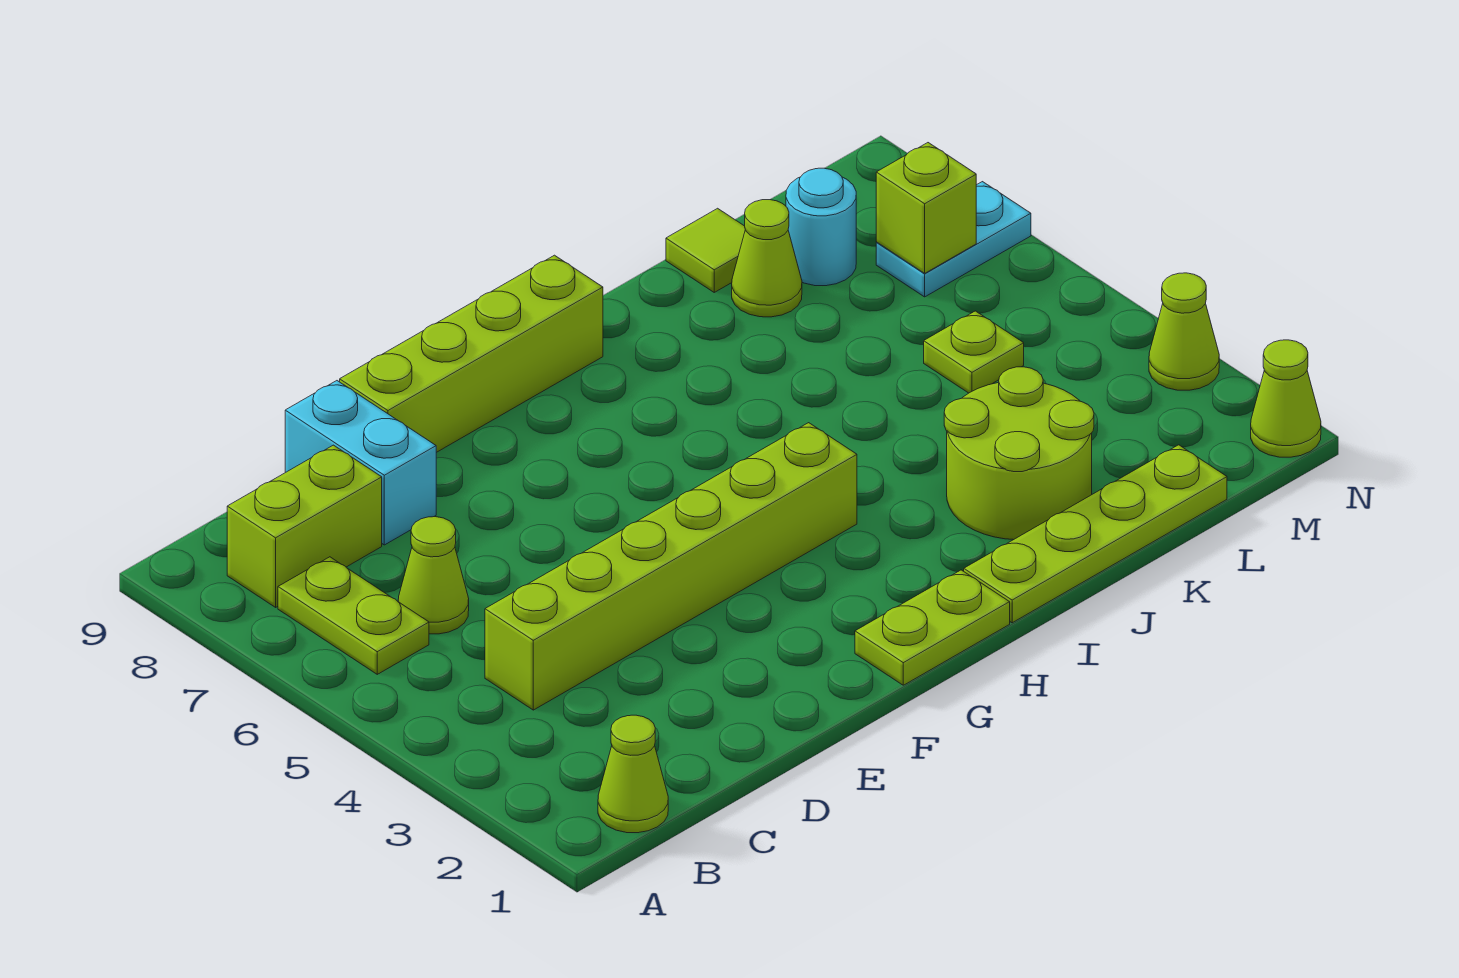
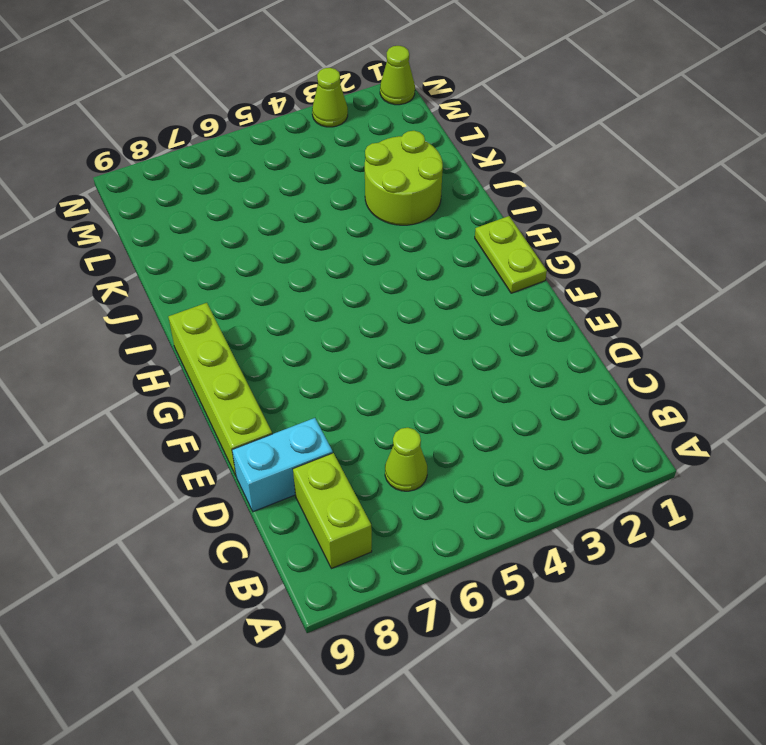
none -> lime cone B1 level 1
none -> lime plate B6:B7 level 1
none -> lime brick C4:H4 level 1

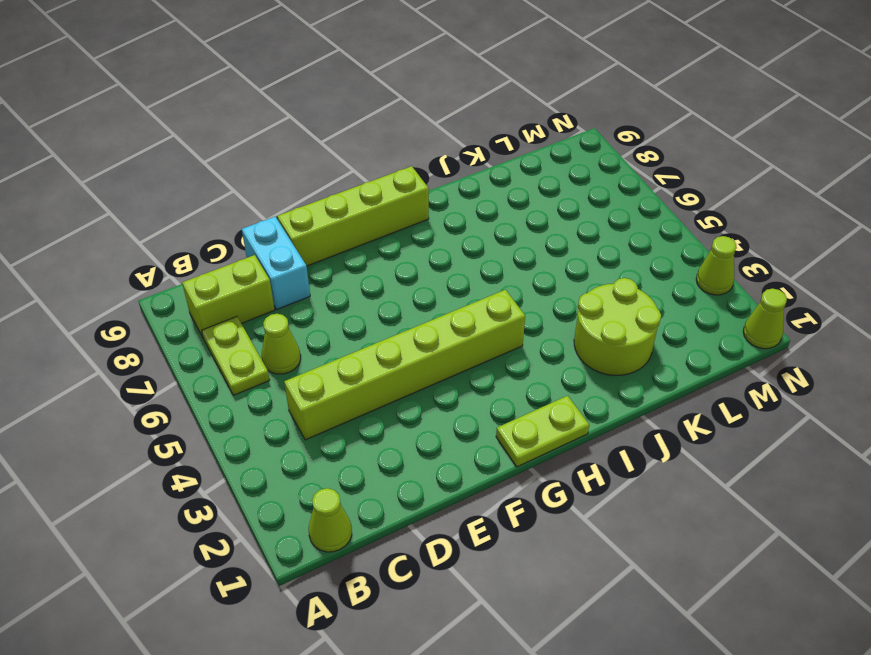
none -> lime plate I1:L1 level 1
none -> lime cone K8 level 1
none -> lime tile K9 level 1

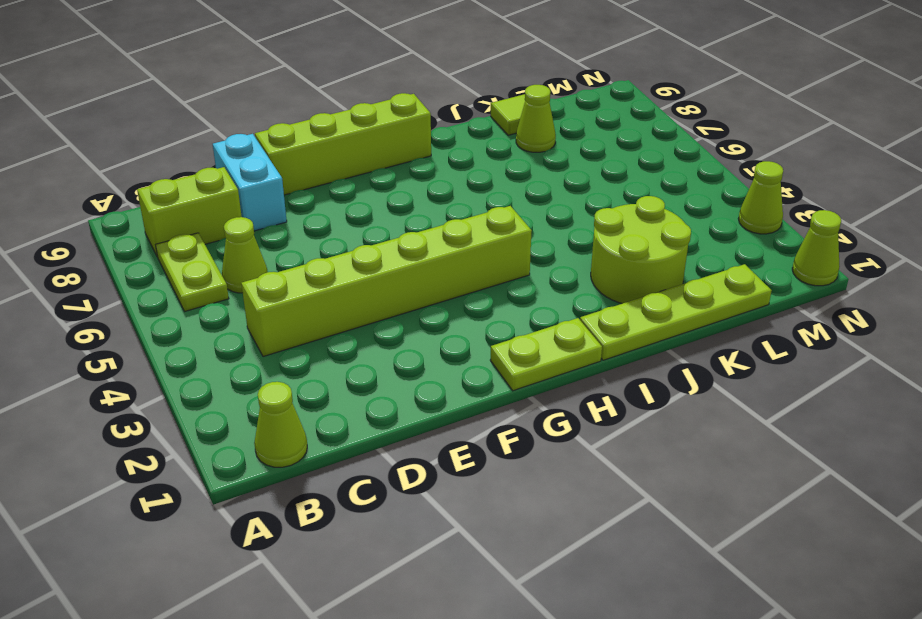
none -> lime plate L5 level 1
none -> cyan round brick L8 level 1
none -> cyan plate M7:N7 level 1

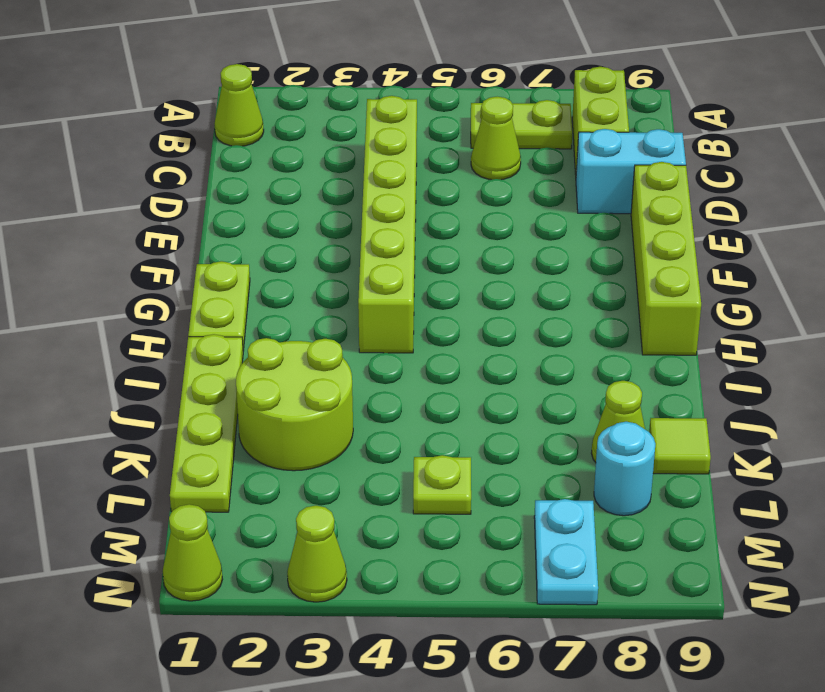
none -> lime brick M7 level 2

